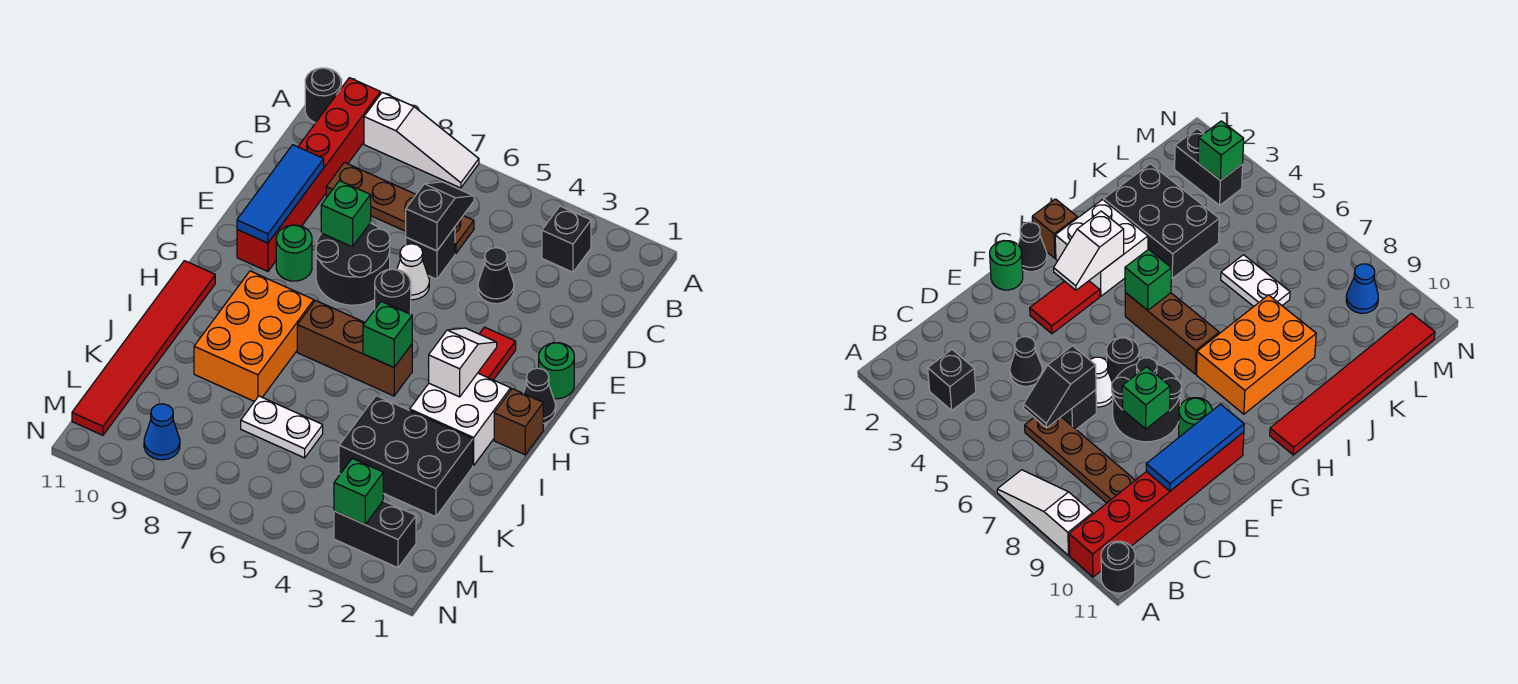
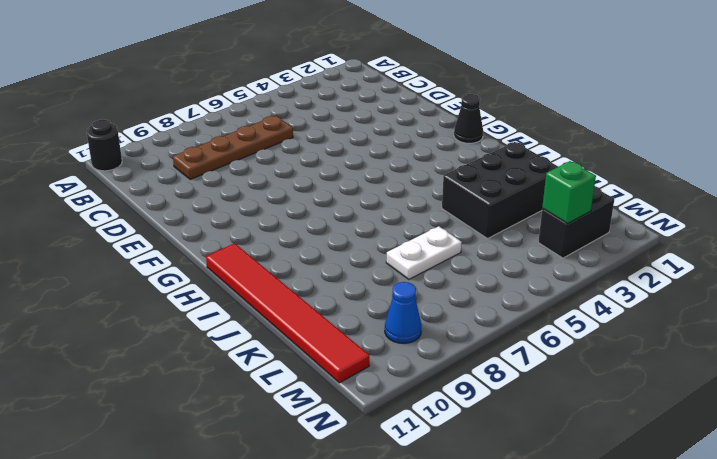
none -> white slope A7:A9 level 1 top 9
none -> red brick A10:F10 level 1
none -> black brick B3 level 1

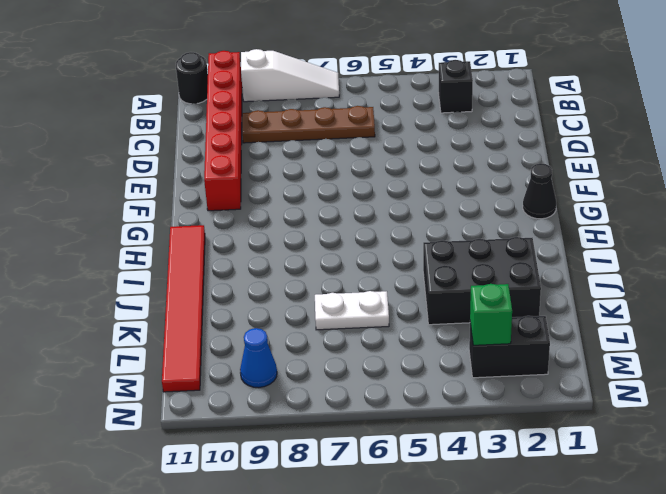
none -> black cone D4 level 1
none -> black brick D6 level 1
none -> white cone E6 level 1

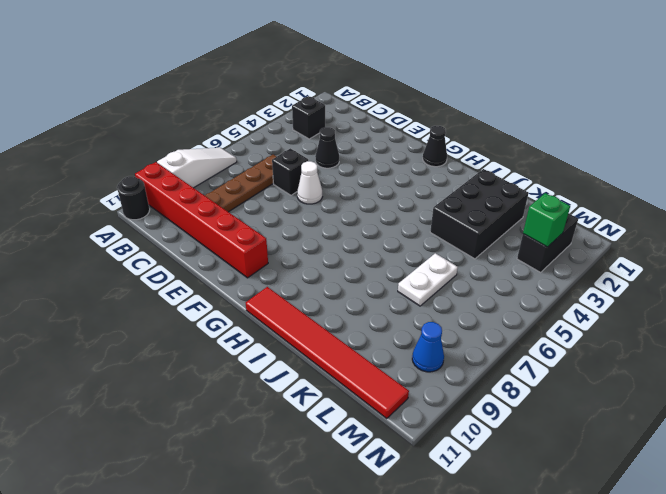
none -> black round brick E7:F8 level 1
none -> green round brick F1 level 1
none -> red tile F3:G3 level 1

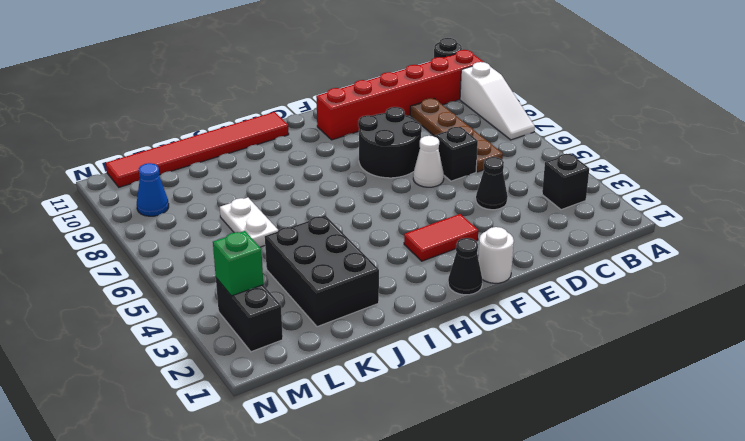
white round brick F1 level 1 -> green round brick F1 level 1
none -> black round brick F6 level 1
none -> green round brick F9 level 1
none -> brown brick H1 level 1

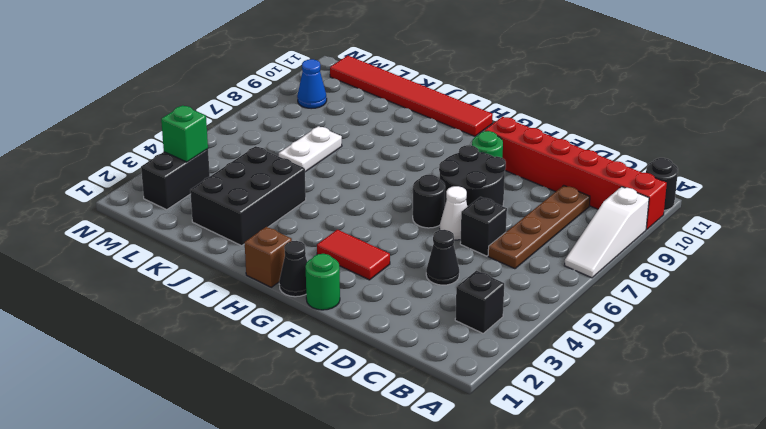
none -> white brick H2:I3 level 1
none -> brown brick H5:H7 level 1
none -> orange brick H8:J9 level 1

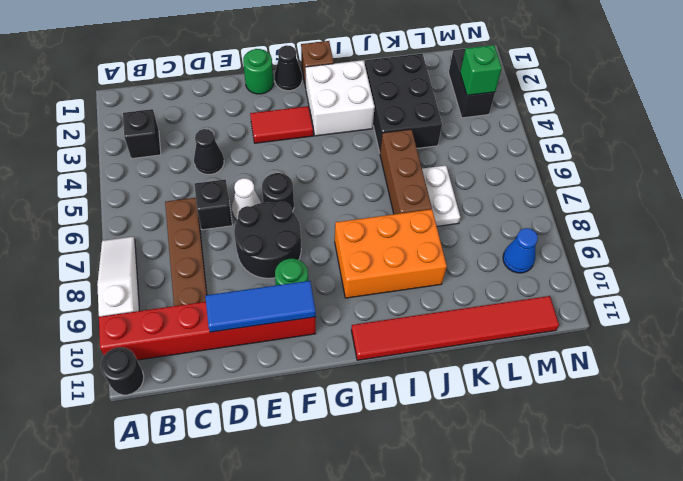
brown brick J5:J7 level 1 -> brown brick H5:H7 level 1
none -> black slope C6:D6 level 2 top D
none -> green brick E8 level 2
none -> white slope G3:H3 level 2 top H

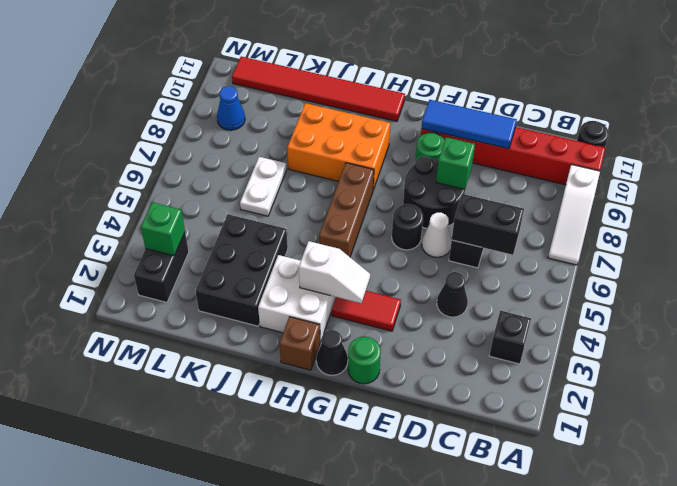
black brick C6:D6 level 2 -> black slope C6:D6 level 2 top D
none -> brown plate C6:C9 level 1
none -> green brick H5 level 2

